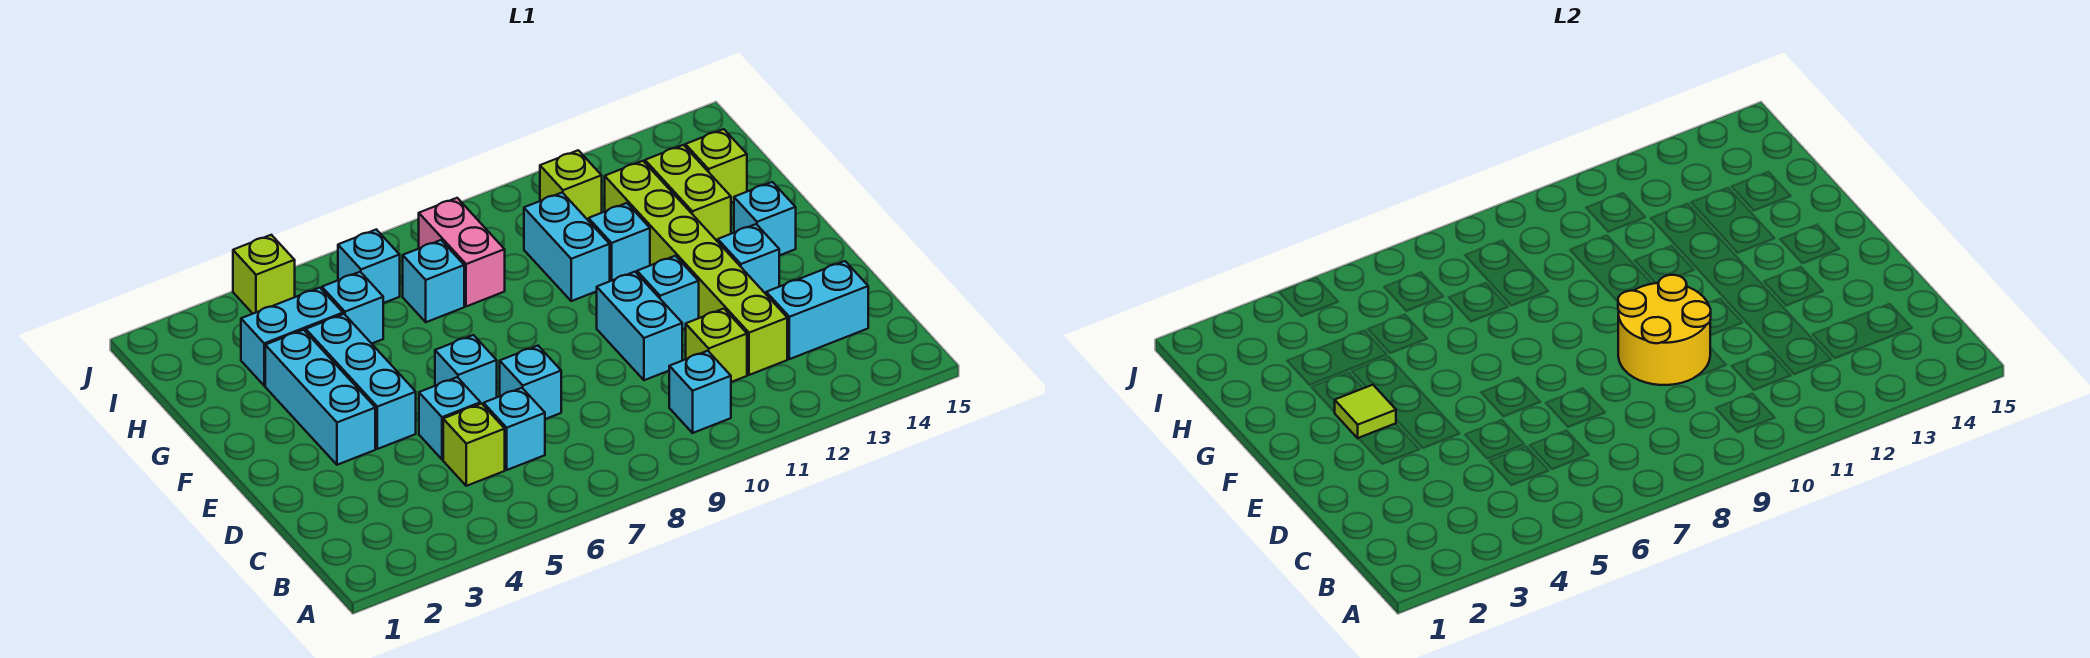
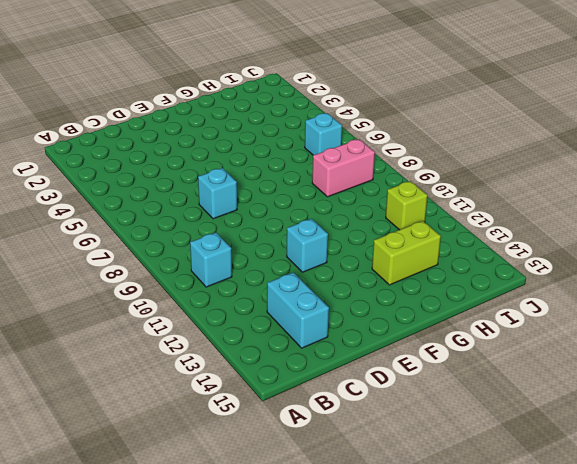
none -> lime brick C5 level 1
none -> cyan brick C6 level 1
none -> lime brick C11 level 1

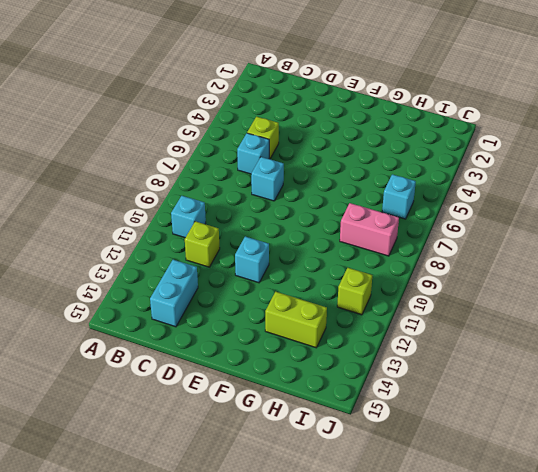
none -> lime brick C12:H12 level 1
none -> cyan brick D5 level 1
none -> cyan brick D10:E10 level 1

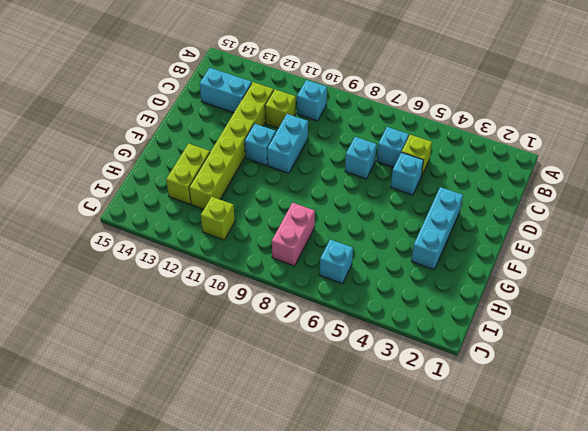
none -> cyan brick E4:G4 level 1
none -> cyan brick E6 level 1
none -> cyan brick E13 level 1

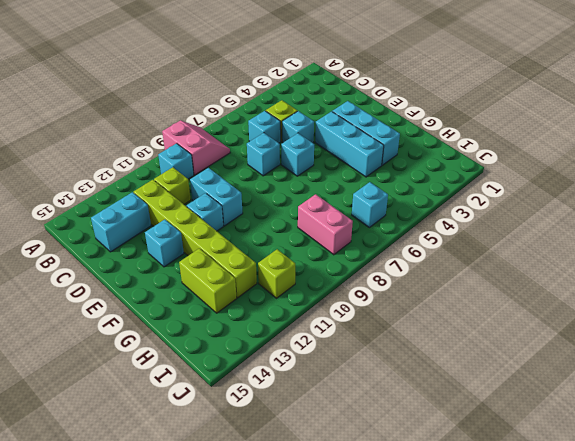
pink slope A8:B9 level 1 top 9 -> none
none -> cyan brick F14 level 1
none -> cyan brick G10:H10 level 1
none -> cyan brick G11 level 1

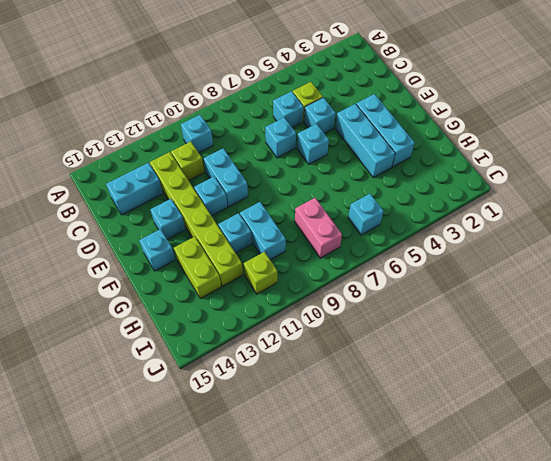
none -> cyan brick H3:H4 level 1
none -> cyan brick H5 level 1
none -> cyan brick H7 level 1

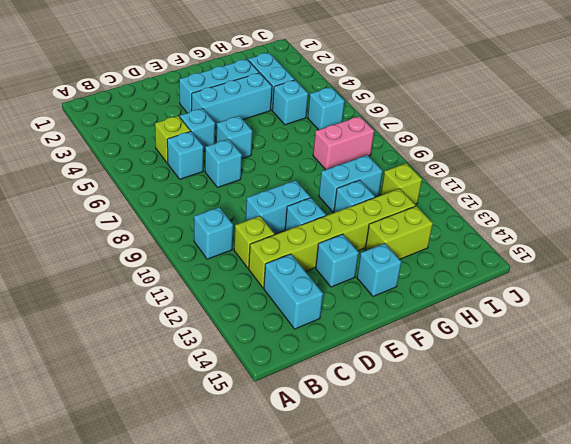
none -> cyan brick H7 level 1
none -> lime brick H14 level 1
none -> lime brick J4 level 1

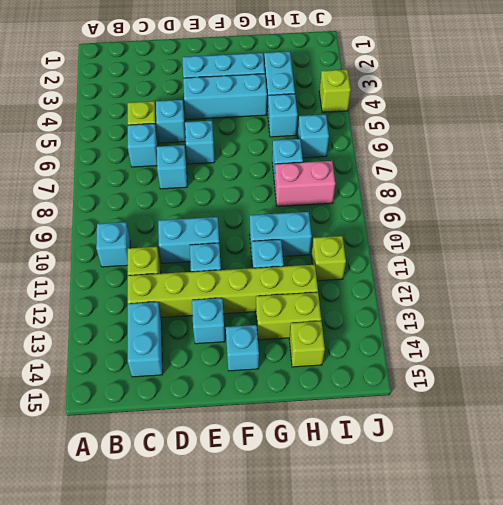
none -> yellow round brick D9:E10 level 2
none -> lime tile F3 level 2

